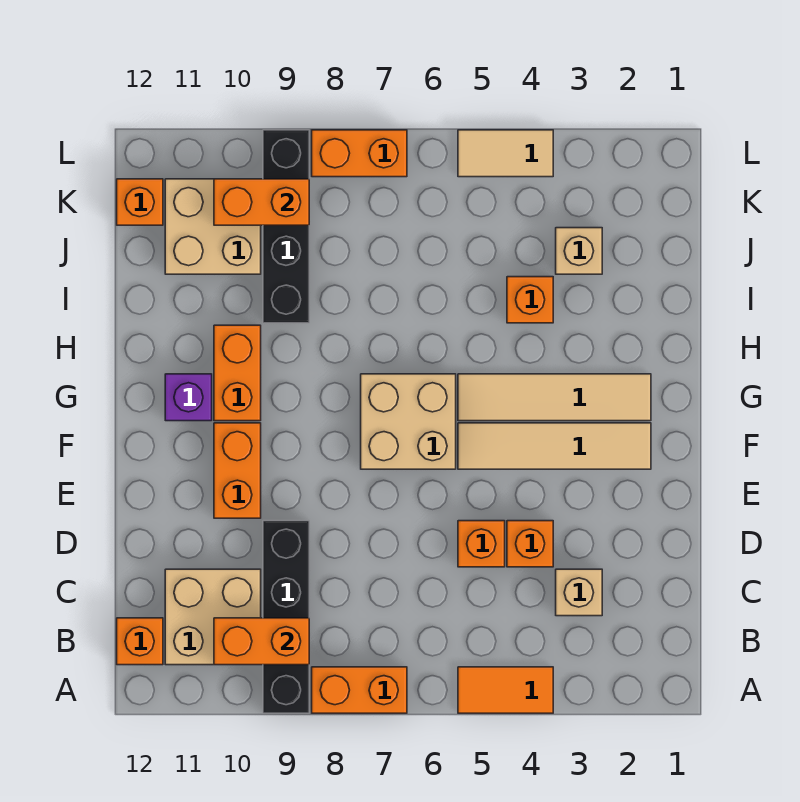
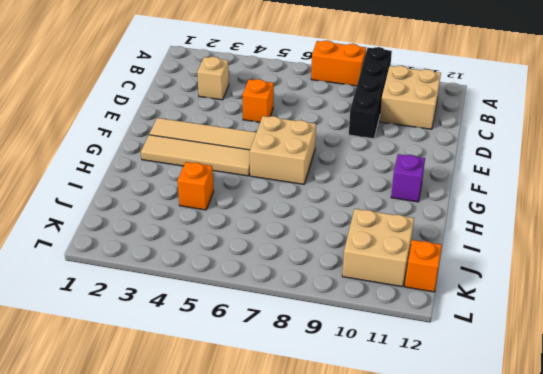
none -> orange tile A4:A5 level 1
none -> orange brick B12 level 1
none -> orange brick D4 level 1

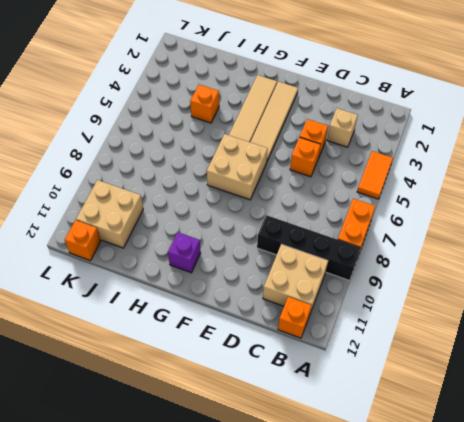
none -> orange brick E10:F10 level 1
none -> orange brick G10:H10 level 1
none -> black brick I9:L9 level 1

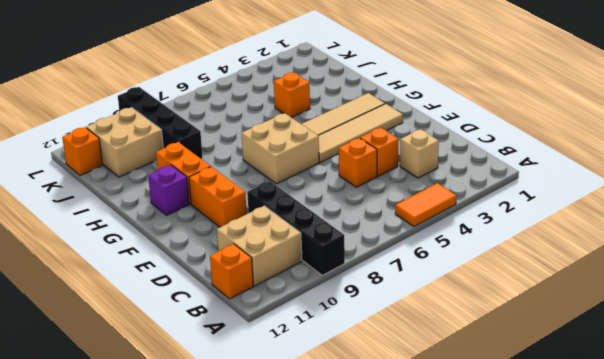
none -> orange brick A7:A8 level 1
none -> tan brick J3 level 1
none -> tan tile L4:L5 level 1

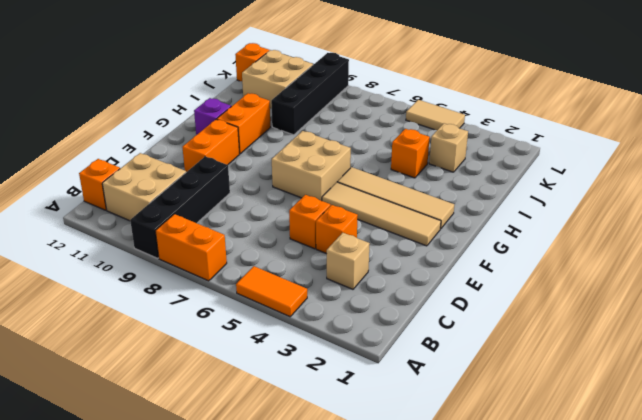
none -> orange brick L7:L8 level 1
none -> orange brick B9:B10 level 2
none -> orange brick K9:K10 level 2

